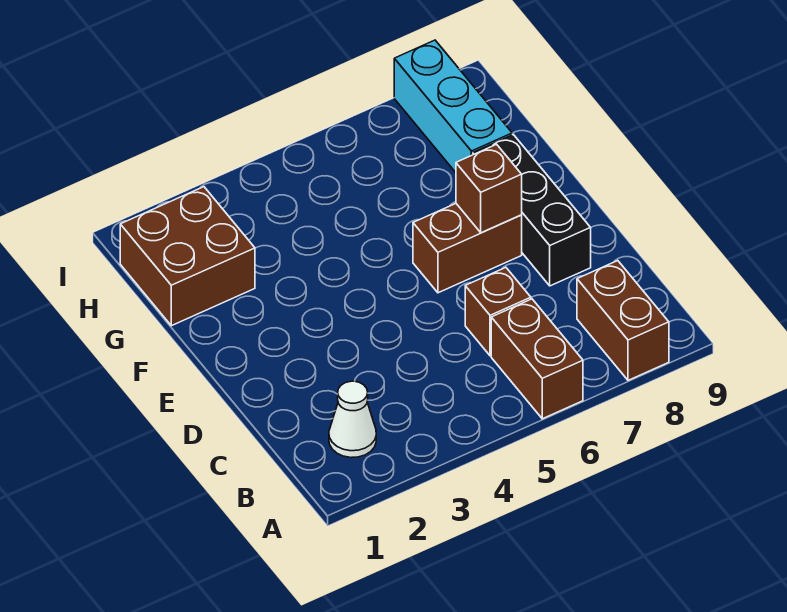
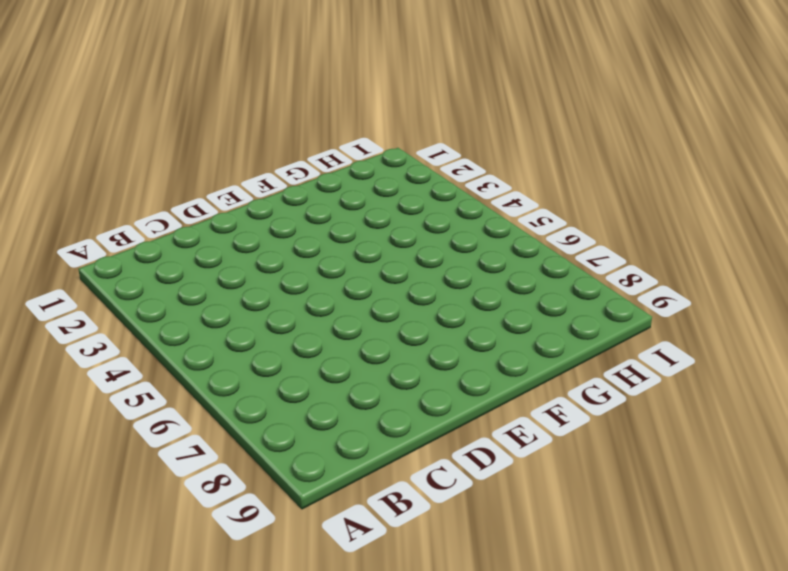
none -> brown brick A6:B6 level 1
none -> brown brick A8:B8 level 1

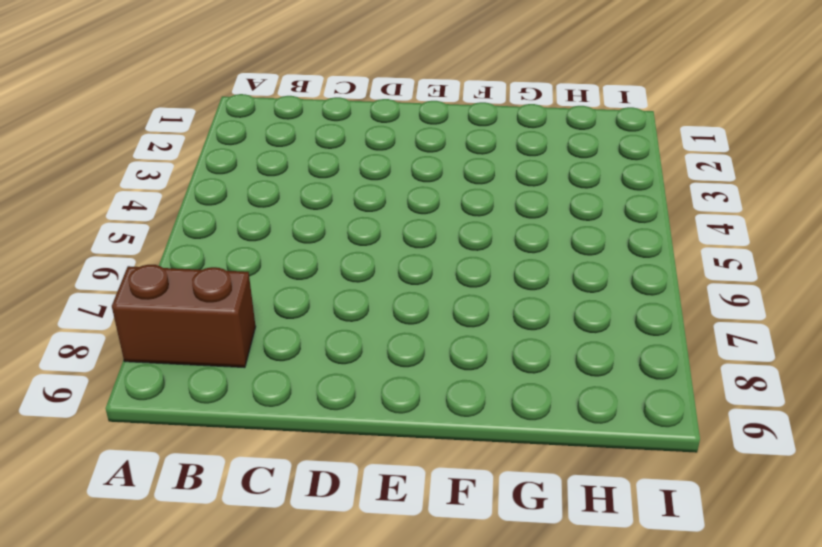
none -> brown brick A6:B6 level 1
none -> white cone B2 level 1

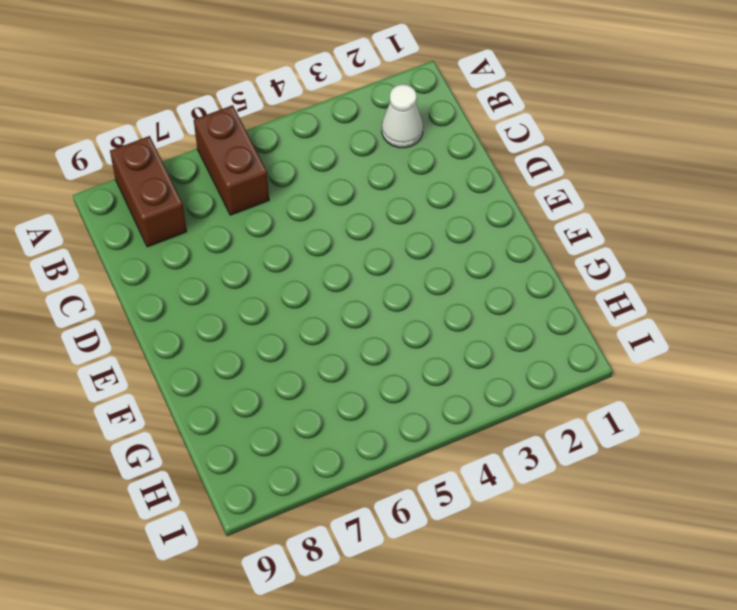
none -> brown brick C6 level 1
none -> black brick D8:F8 level 1

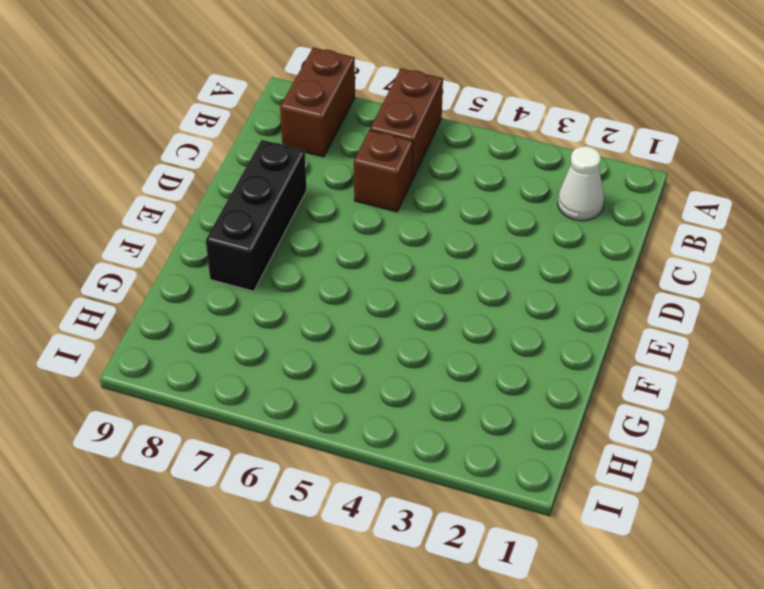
none -> brown brick E6:E7 level 1
none -> brown brick G1:H2 level 1

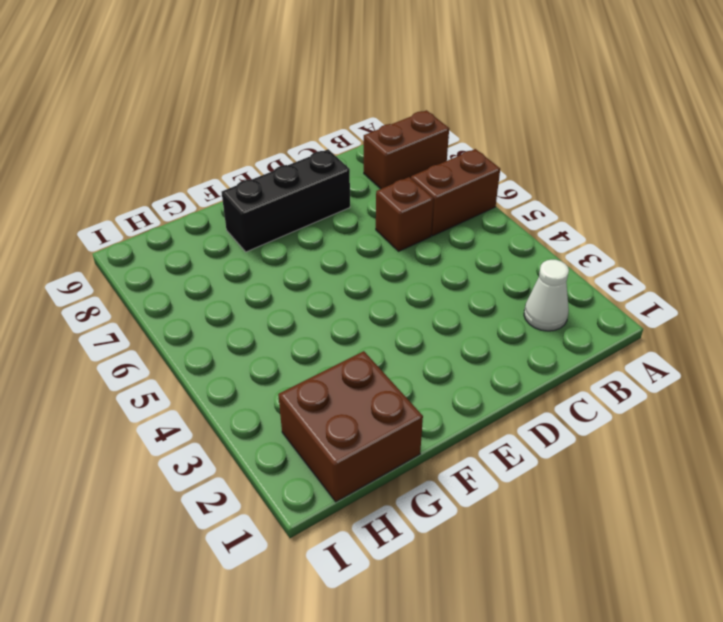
none -> brown brick E6:E7 level 1
none -> cyan brick G8:I8 level 1

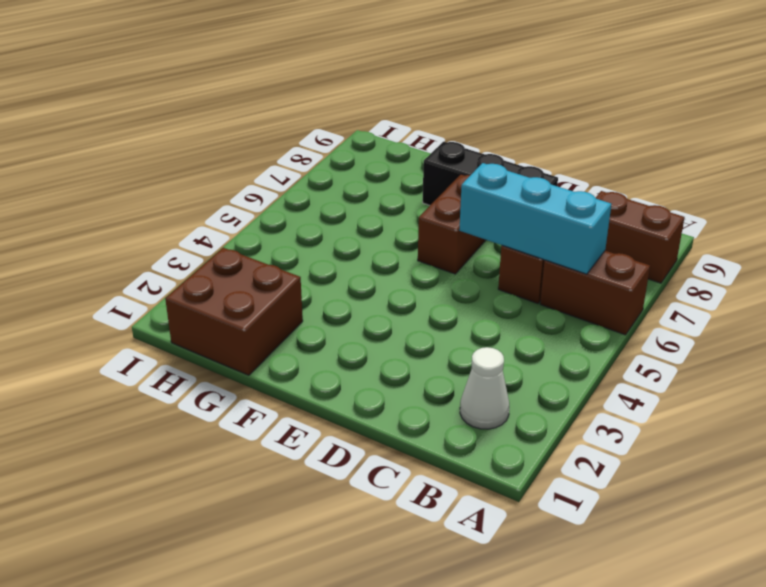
cyan brick B6:D6 level 2 -> cyan brick G8:I8 level 1
none -> brown brick E7 level 2

